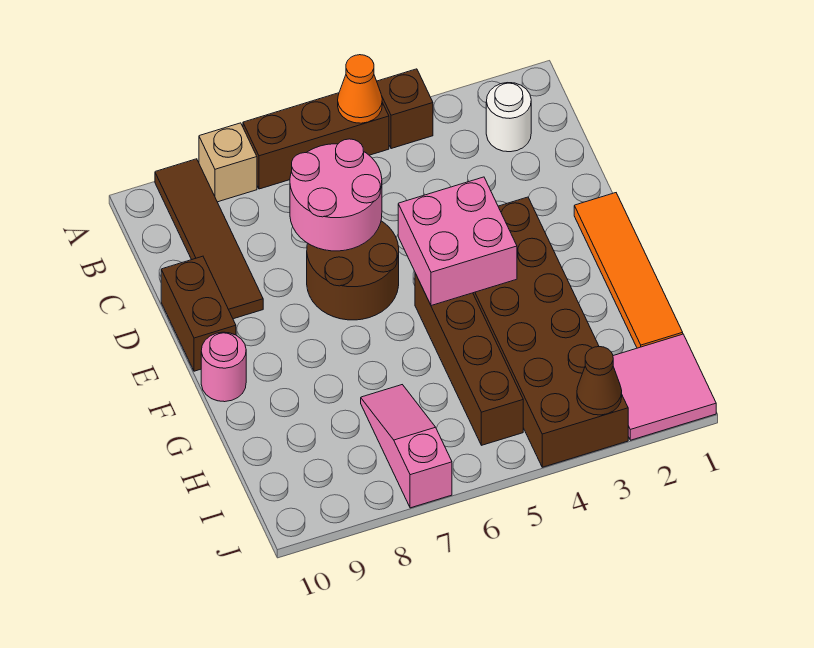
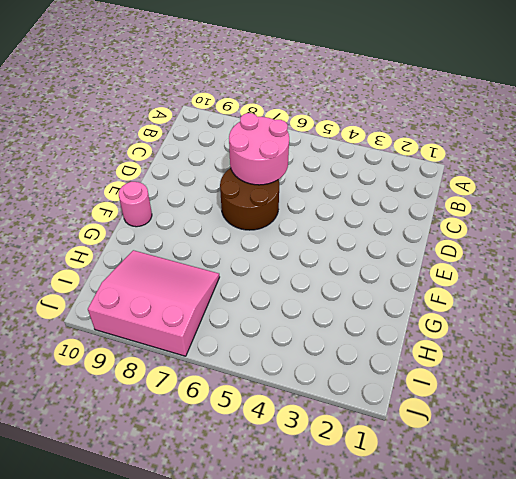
pink slope H7:J9 level 1 top J -> pink slope H7:J7 level 1 top J
none -> brown brick A4 level 1
none -> brown brick A5:A7 level 1
none -> tan brick A8 level 1

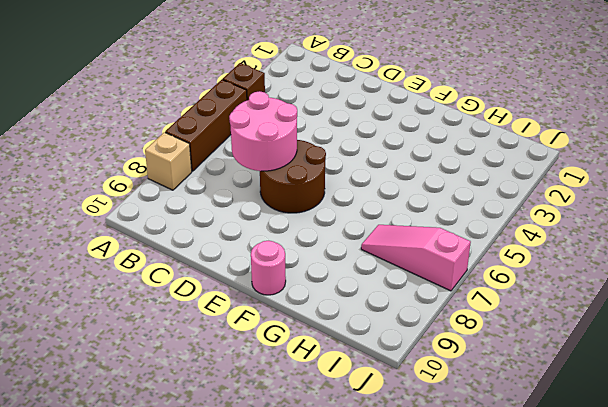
none -> brown tile A9:D9 level 1
none -> white round brick B2 level 1
none -> brown brick D10:E10 level 1

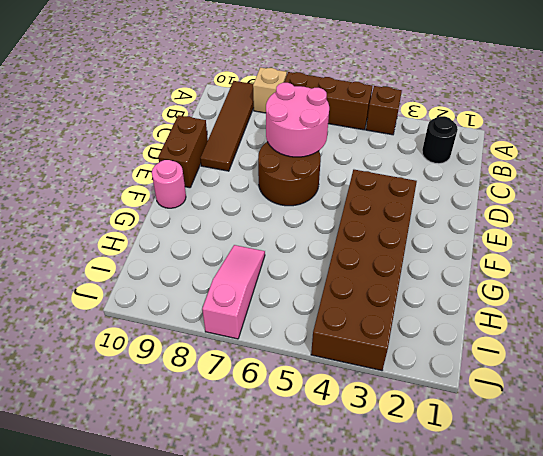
black round brick B2 level 1 -> white round brick B2 level 1
none -> orange tile E1:H1 level 1
none -> brown brick F5:I5 level 1
none -> pink tile I1:J2 level 1

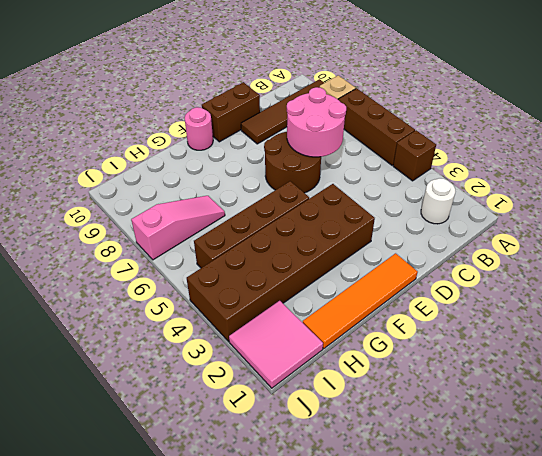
none -> orange cone A5 level 2
none -> pink brick E4:F5 level 2
none -> brown cone J3 level 2

